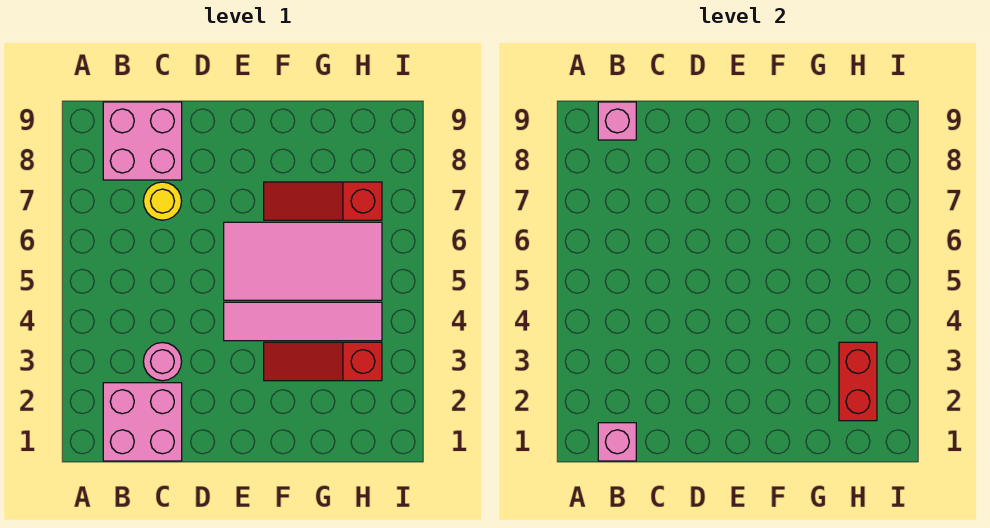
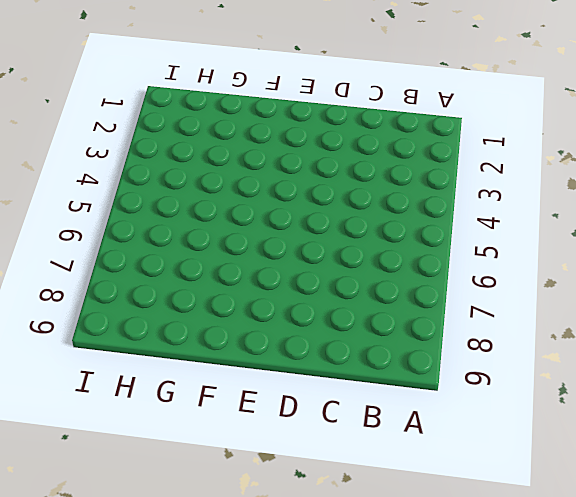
none -> pink brick B1:C2 level 1
none -> pink brick B8:C9 level 1

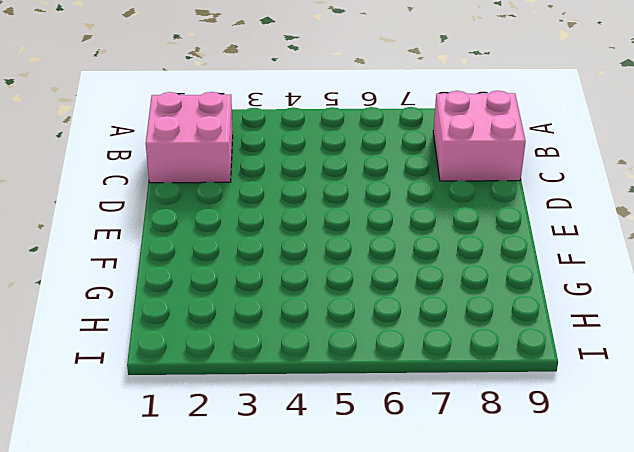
none -> pink round brick C3 level 1
none -> yellow round brick C7 level 1

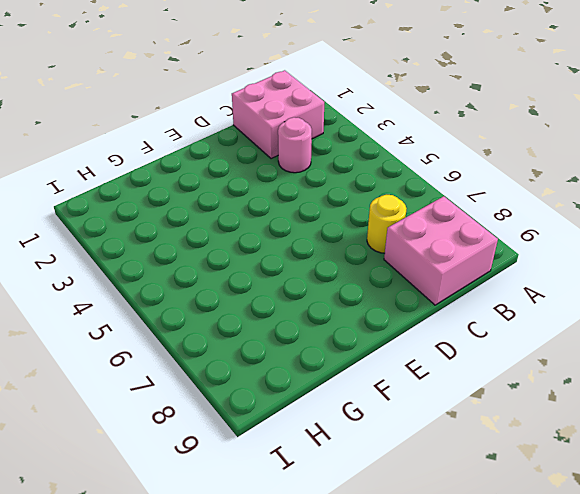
none -> pink tile E4:H4 level 1
none -> pink tile E5:H6 level 1

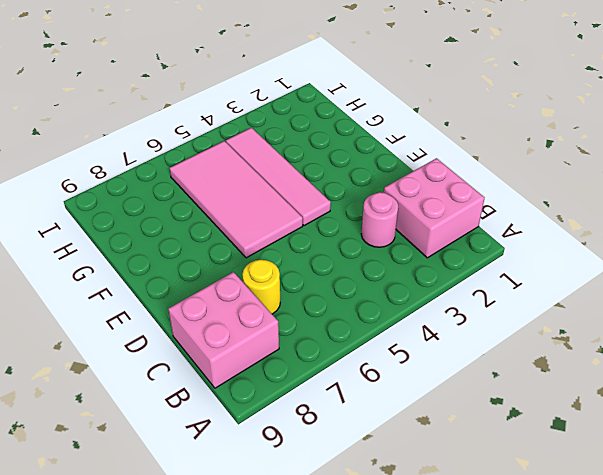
none -> red slope F3:H3 level 1 top H
none -> red slope F7:H7 level 1 top H

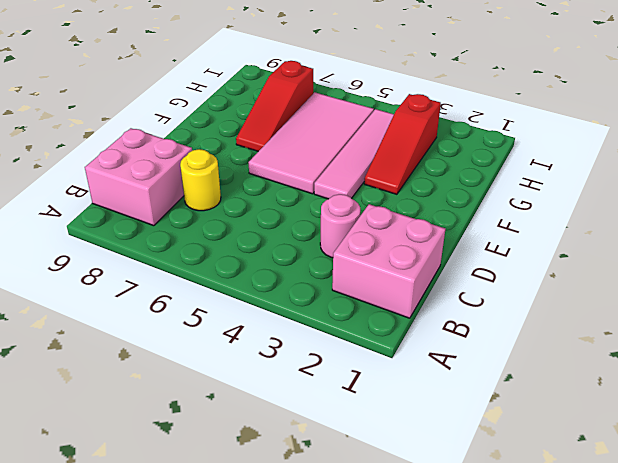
none -> pink brick B1 level 2
none -> pink brick B9 level 2

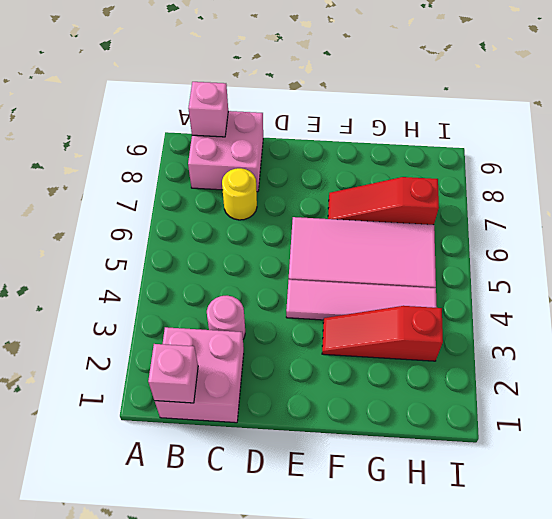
none -> red brick H2:H3 level 2

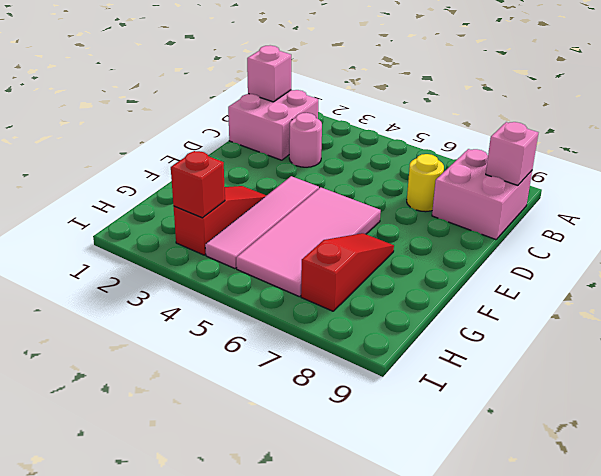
red brick H3 level 2 -> red brick H2:H3 level 2

